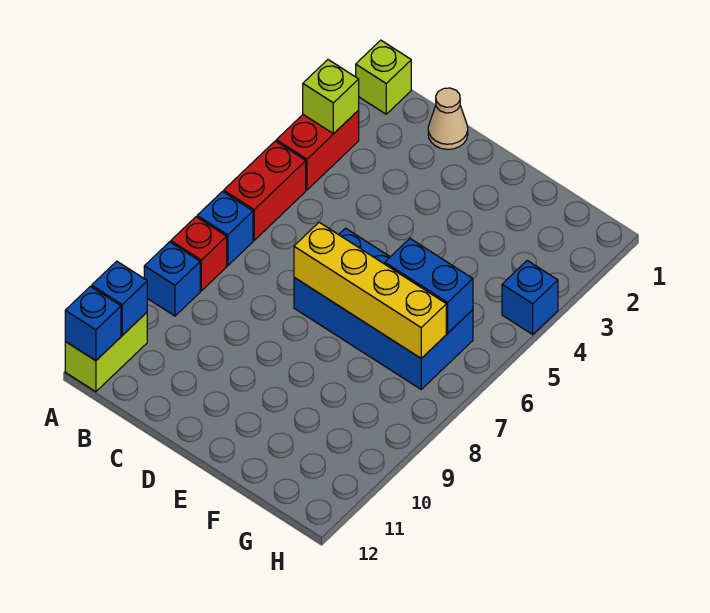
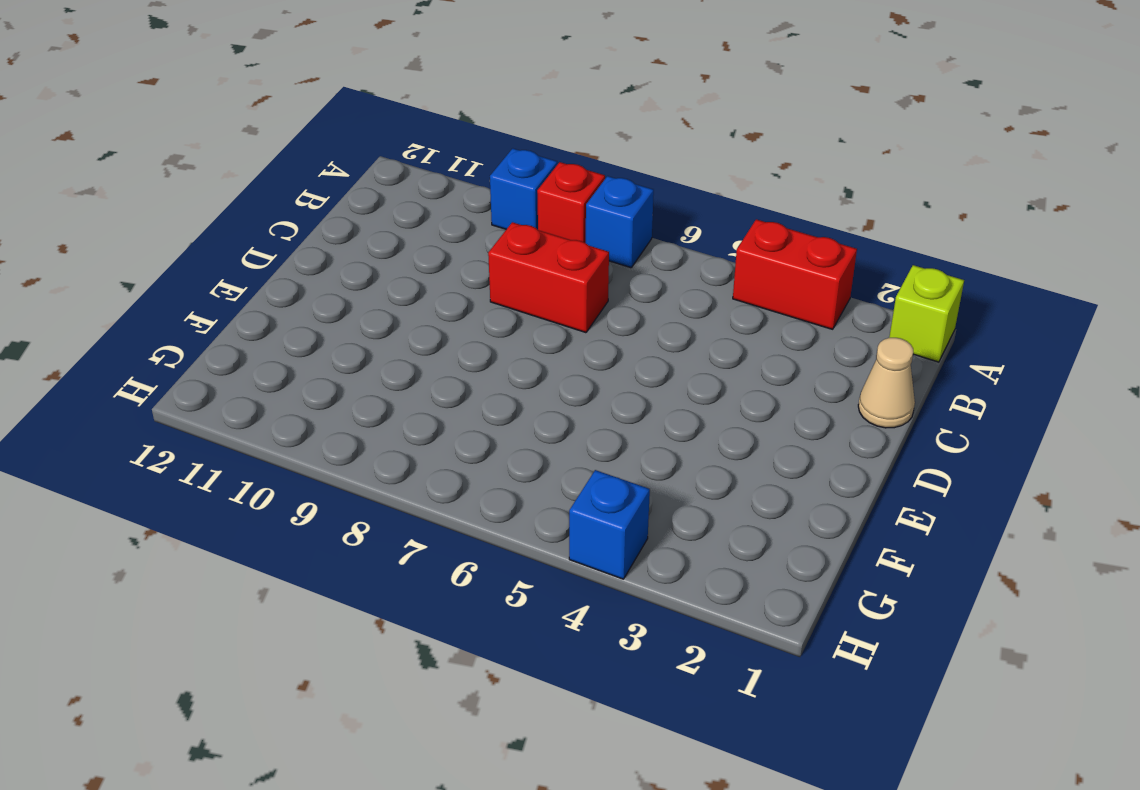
red brick C7:C8 level 1 -> red brick A5:A6 level 1
none -> lime brick A11:A12 level 1
none -> blue brick D6:G7 level 1
none -> lime brick A3 level 2

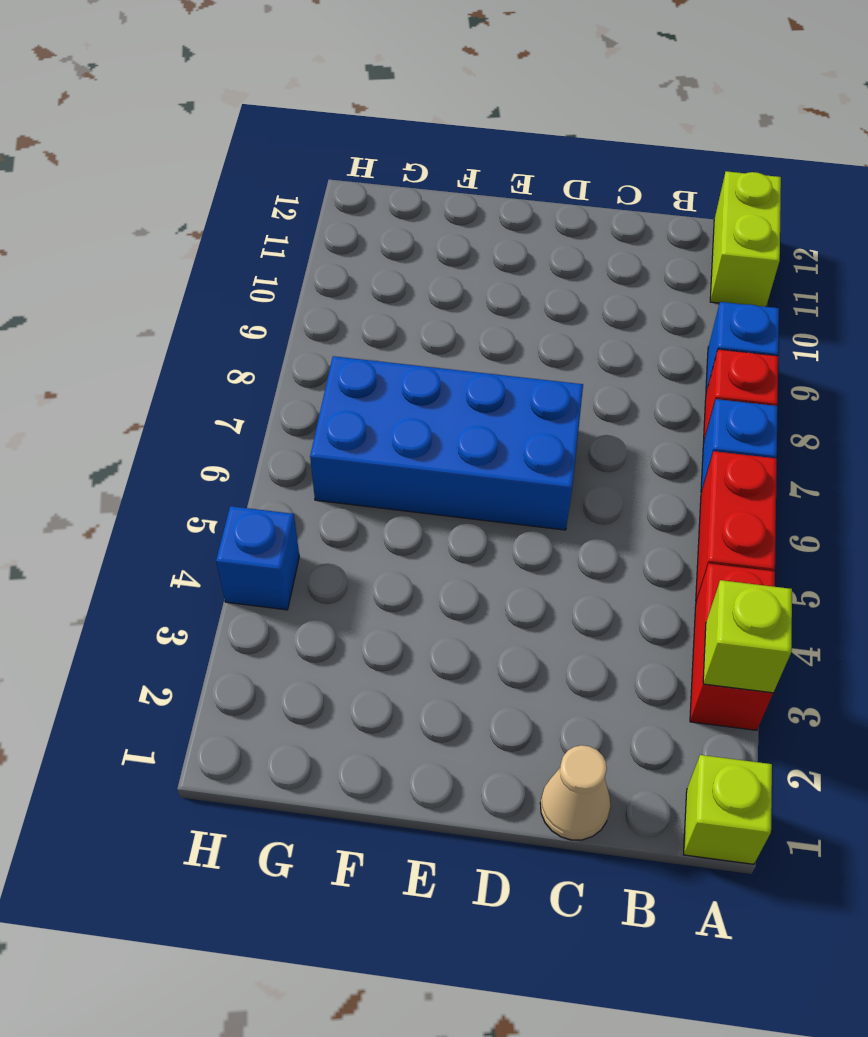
none -> blue brick A11 level 2
none -> blue brick A12 level 2
none -> yellow brick D7:G7 level 2

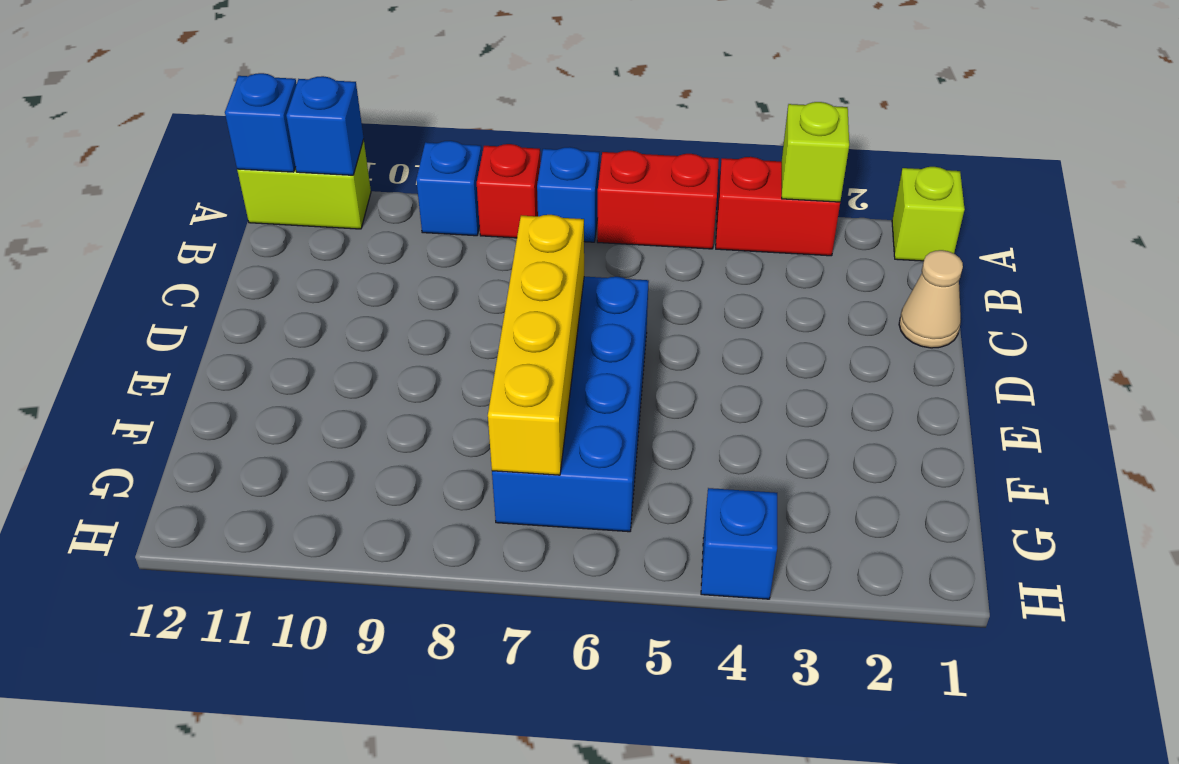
none -> blue brick F6:G6 level 2

